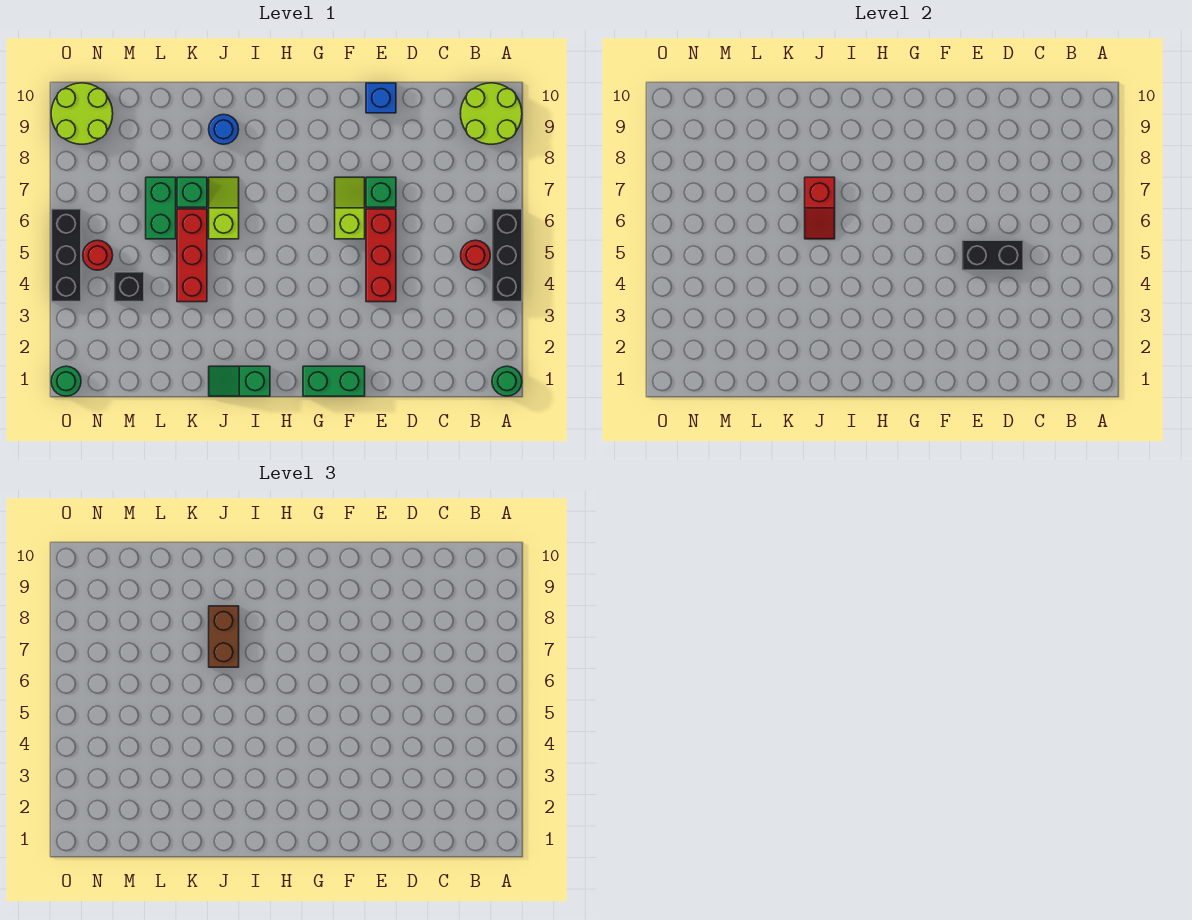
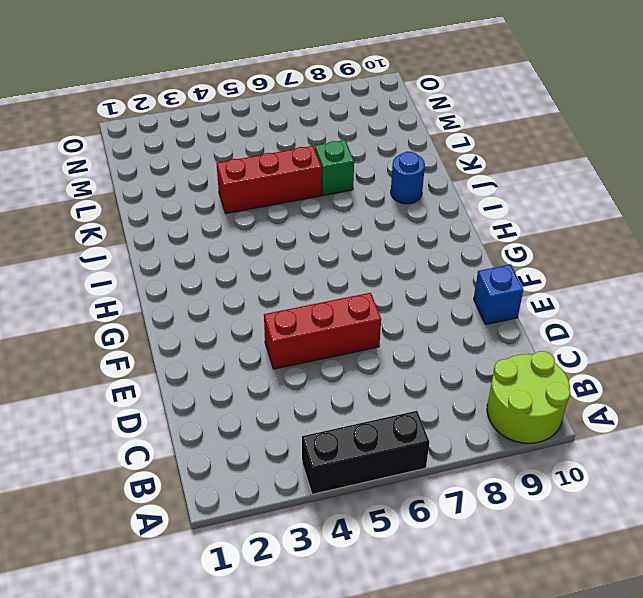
none -> green round brick A1 level 1
none -> red round brick B5 level 1
none -> green brick E7 level 1

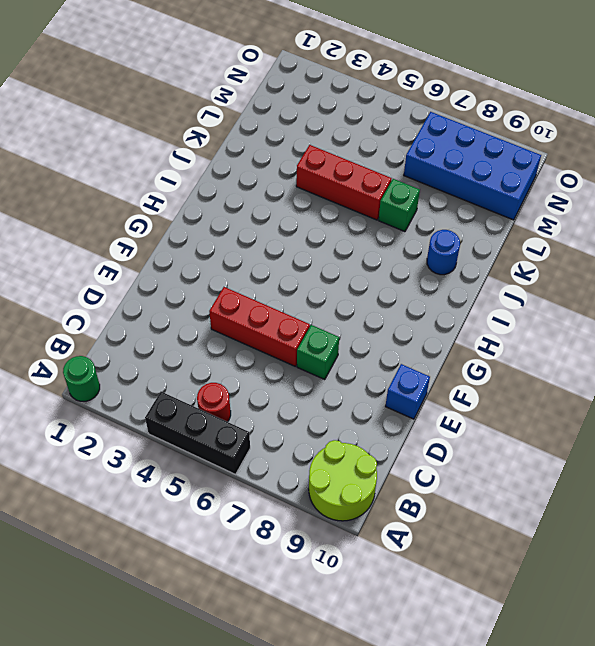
blue brick M7:N10 level 1 -> lime round brick N9:O10 level 1
none -> green brick F1:G1 level 1
none -> lime slope F6:F7 level 1 top 6
none -> green slope I1:J1 level 1 top I

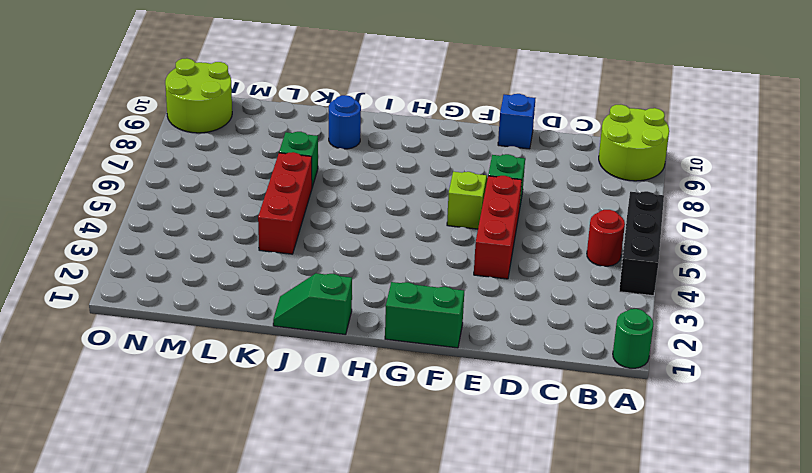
none -> lime slope J6:J7 level 1 top 6
none -> green brick L6:L7 level 1
none -> black brick M4 level 1

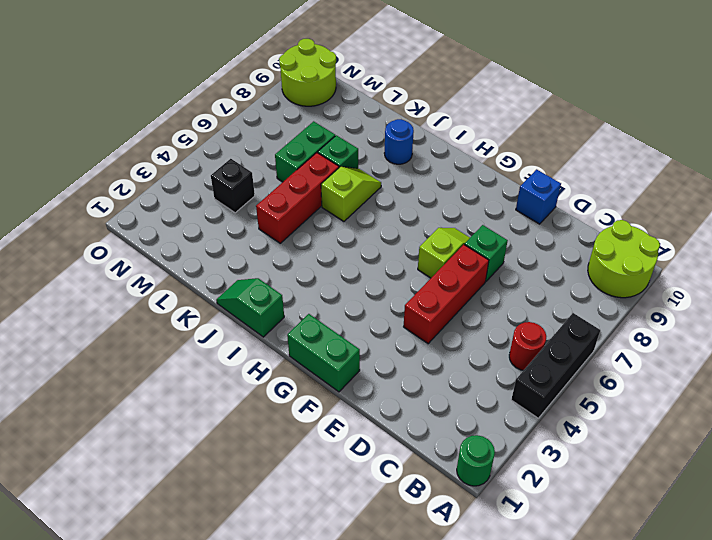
none -> red round brick N5 level 1
none -> green round brick O1 level 1
none -> black brick O4:O6 level 1

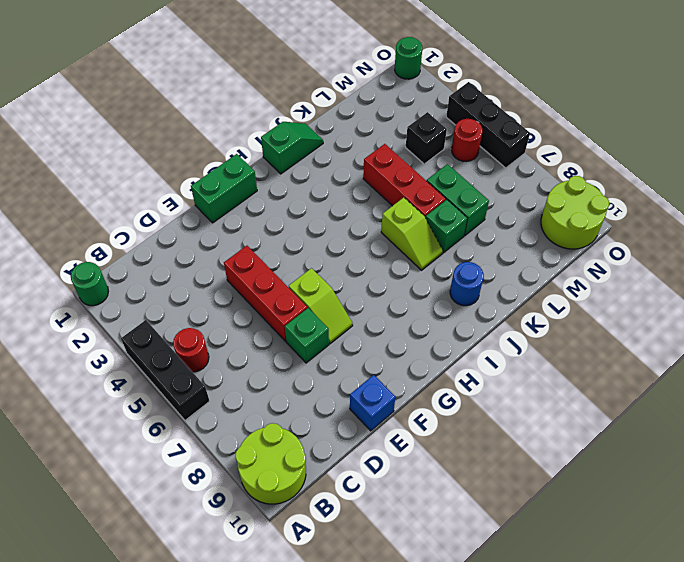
none -> black brick D5:E5 level 2
none -> red slope J6:J7 level 2 top 7
none -> brown brick J7:J8 level 3

